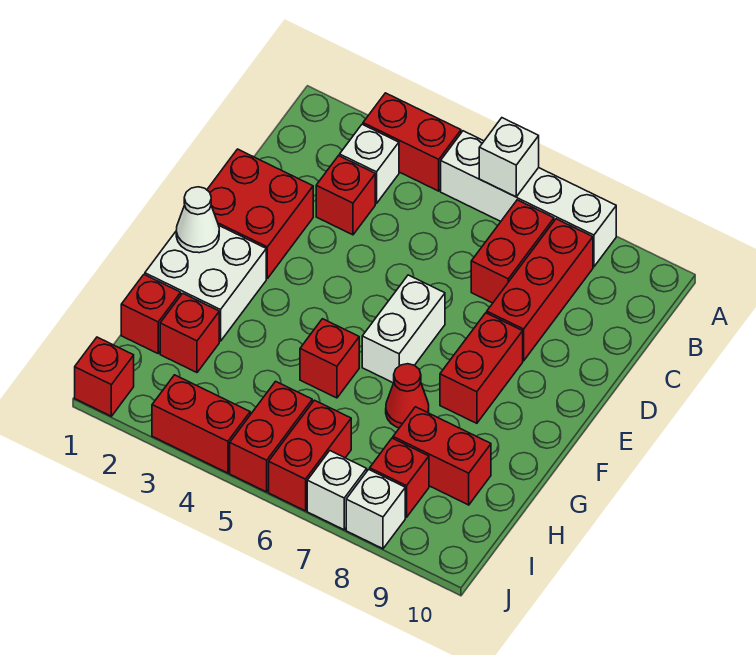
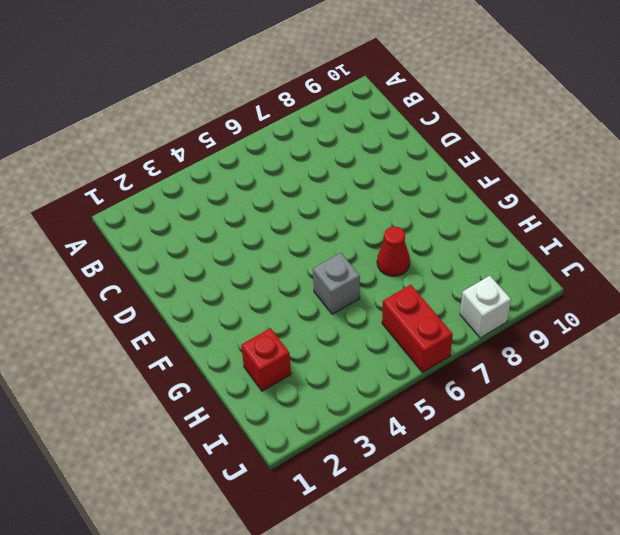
grey brick G5 level 1 -> red brick G5 level 1
none -> red brick A3:A4 level 1
none -> white brick A5:A8 level 1
none -> white brick B3 level 1

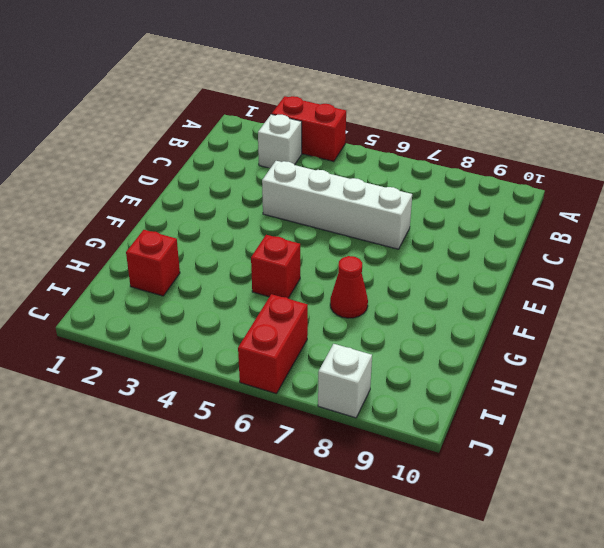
white brick D4:D7 level 1 -> white brick A5:A8 level 1
none -> red brick B7:C7 level 1
none -> red brick B8:D8 level 1
none -> red brick C3 level 1

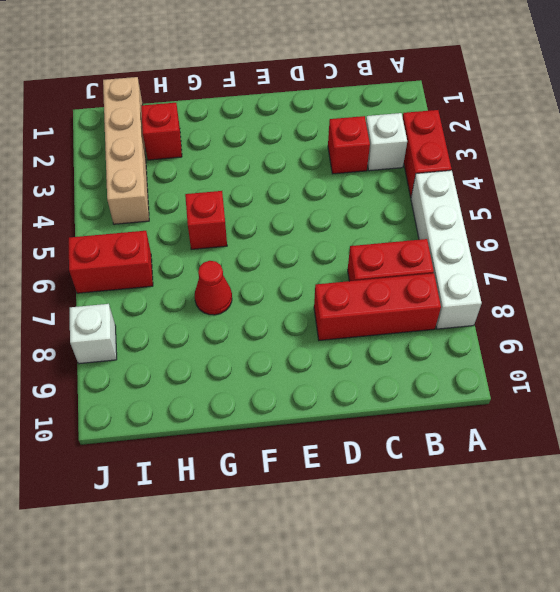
tan brick I1:I4 level 1 -> none
none -> red brick D1:E2 level 1
none -> white brick E6:F6 level 1
none -> red brick E8:F8 level 1

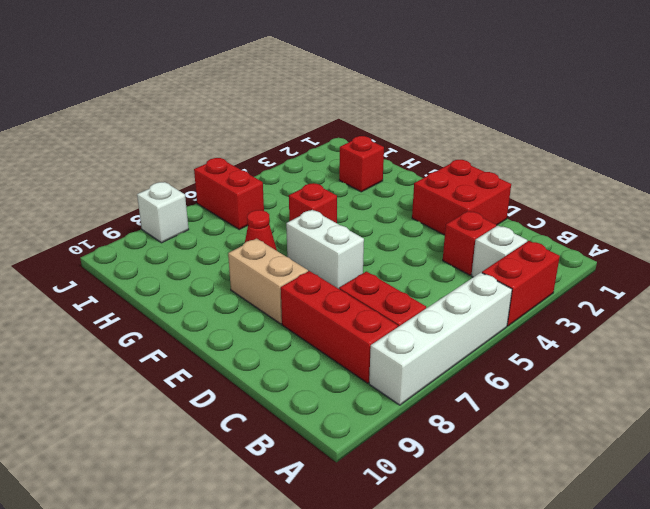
tan brick E8:F8 level 1 -> red brick E8:F8 level 1
none -> white brick F1:G2 level 1
none -> red brick H1 level 1
none -> red brick H8:H9 level 1

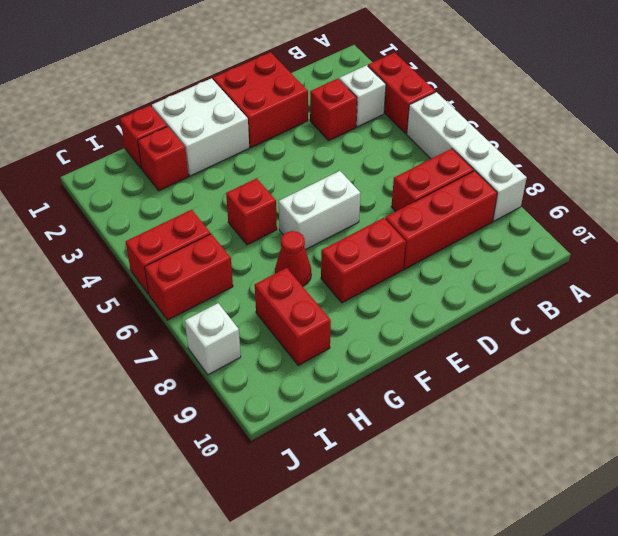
none -> red brick I8 level 1
none -> red brick J1 level 1
none -> red brick J3:J4 level 1

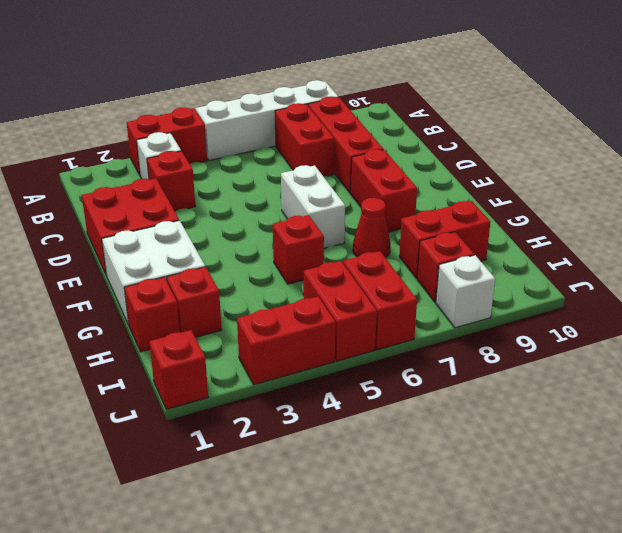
none -> white brick J7 level 1
none -> white brick A6 level 2
none -> white cone F1 level 2

